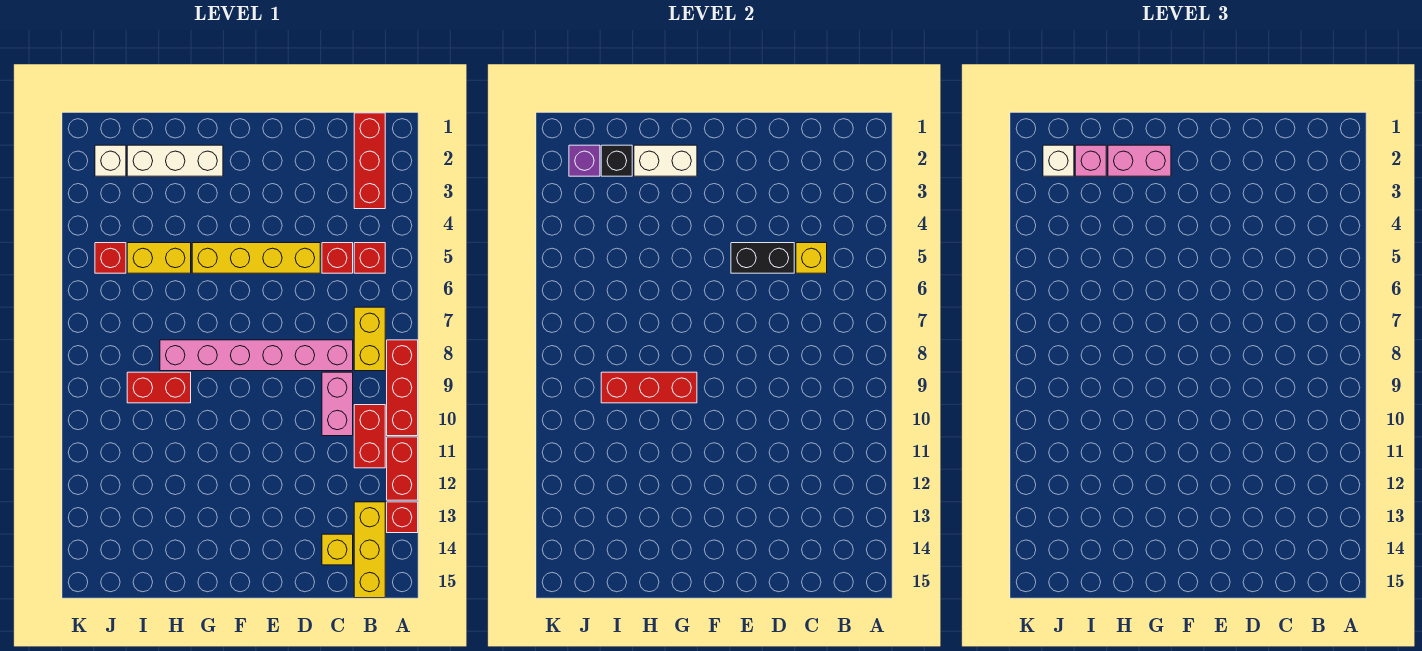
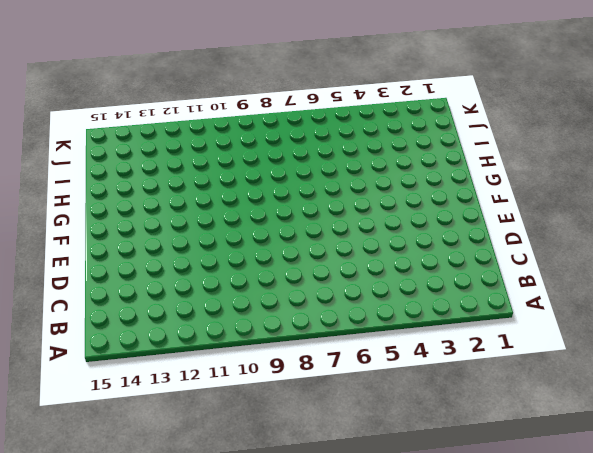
none -> red brick A8:A10 level 1
none -> red brick A11:A12 level 1
none -> red brick A13 level 1

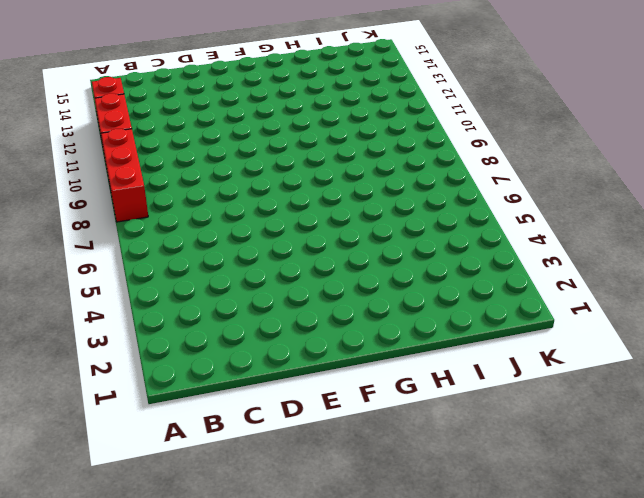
none -> red brick B1:B3 level 1
none -> red brick B5 level 1
none -> yellow brick B7:B8 level 1

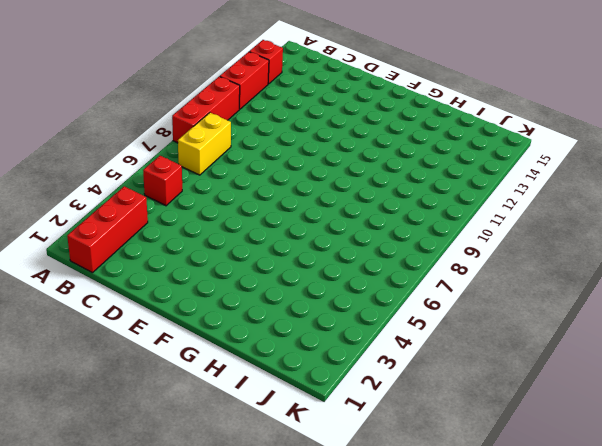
none -> red brick B10:B11 level 1
none -> yellow brick B13:B15 level 1
none -> red brick C5 level 1

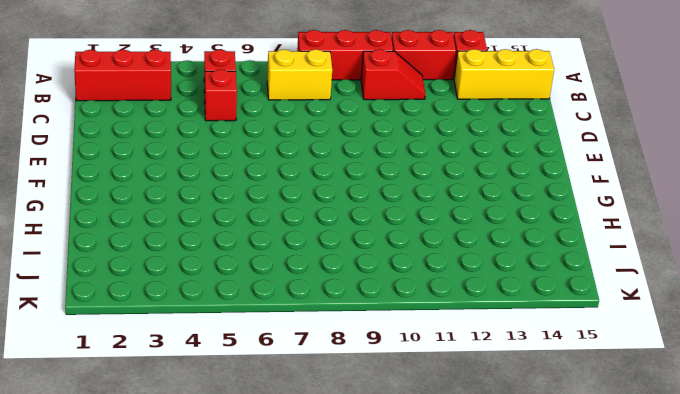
red slope B10:B11 level 1 top 10 -> red brick B10:B11 level 1
none -> pink brick C8:H8 level 1
none -> pink brick C9:C10 level 1
none -> yellow brick C14 level 1

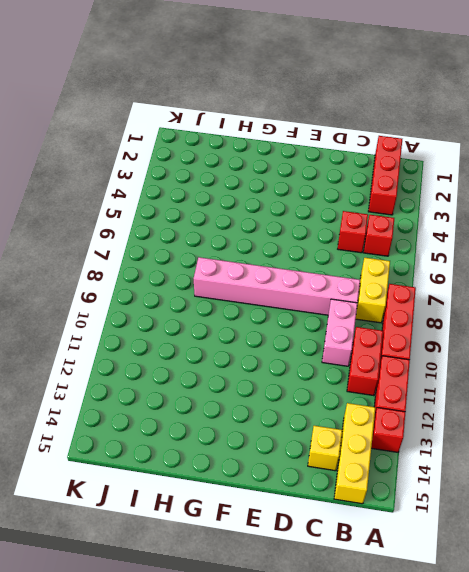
none -> yellow brick D5:G5 level 1
none -> white brick G2:I2 level 1
none -> yellow brick H5:I5 level 1

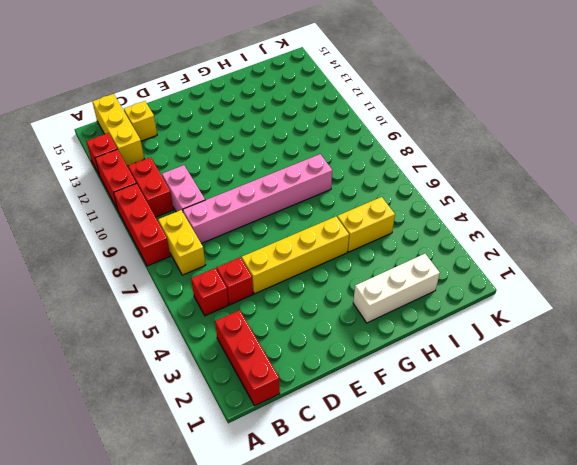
none -> red brick H9:I9 level 1
none -> white brick J2 level 1
none -> red brick J5 level 1

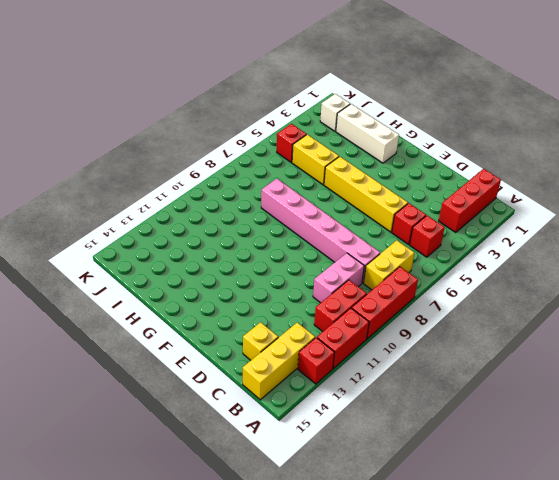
none -> red brick H9:I9 level 1
none -> yellow brick C5 level 2
none -> black brick D5:E5 level 2

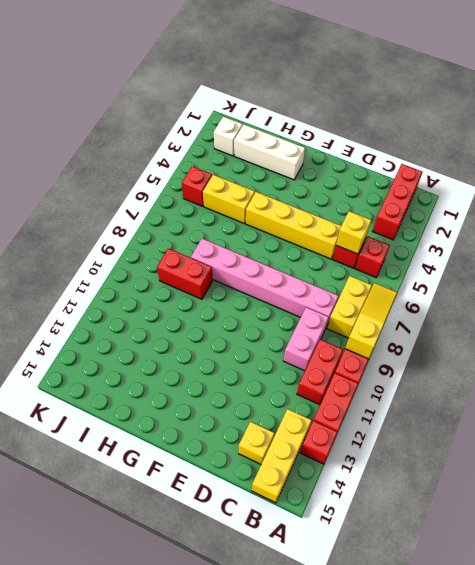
yellow slope A7:A9 level 2 top 9 -> none
none -> black brick D5:E5 level 2
none -> white brick G2:H2 level 2
none -> red brick G9:I9 level 2

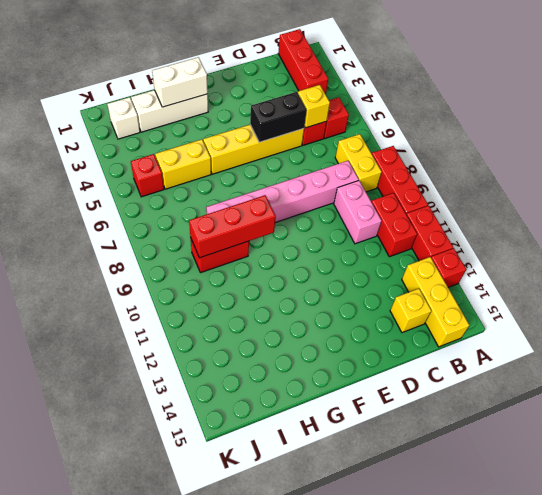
none -> black brick I2 level 2
none -> purple brick J2 level 2
none -> pink brick G2:H2 level 3

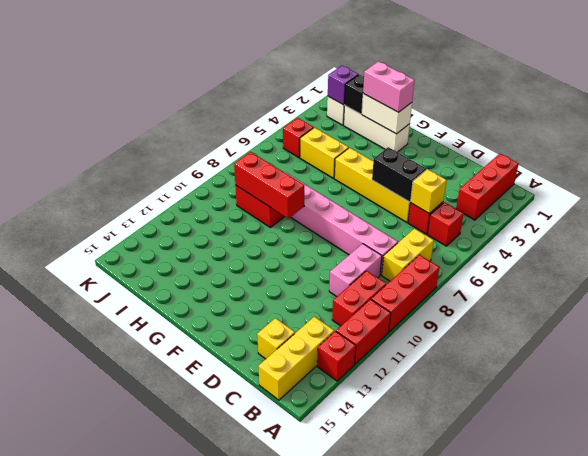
none -> pink brick I2 level 3
none -> white brick J2 level 3

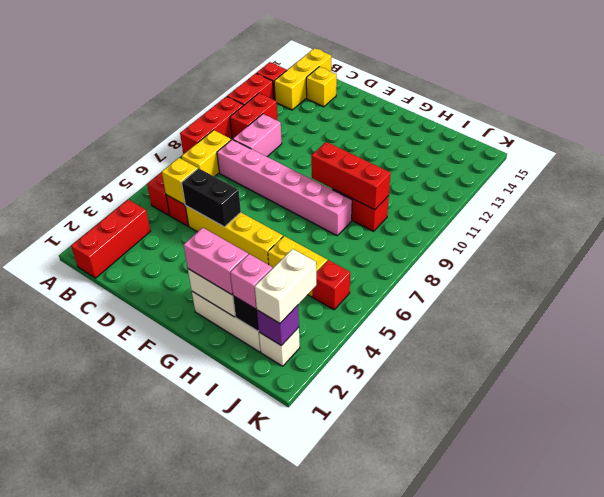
white brick J2:J3 level 3 -> white brick J2 level 3

